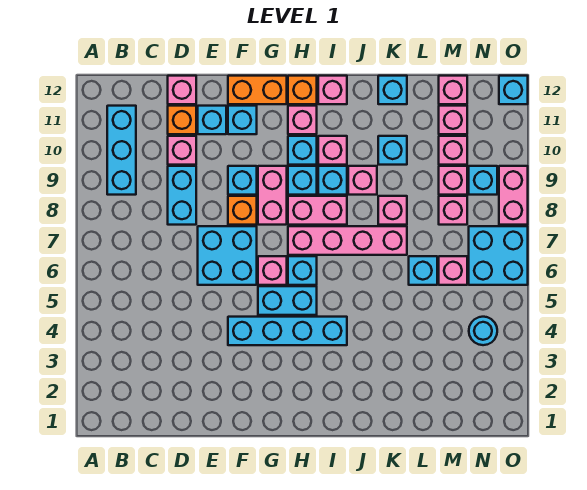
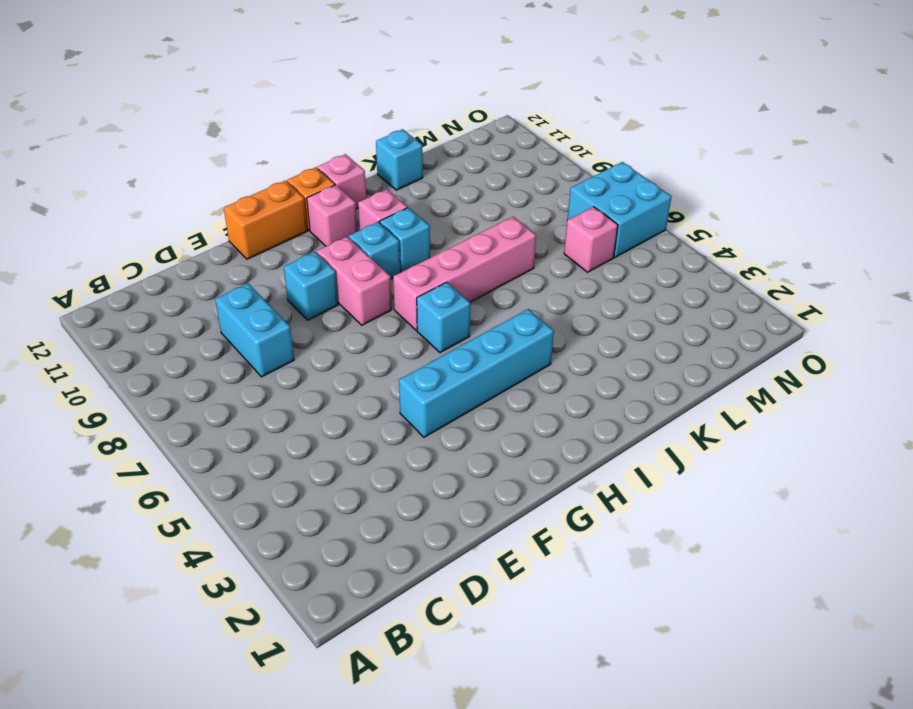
none -> cyan brick B9:B11 level 1
none -> pink brick D10 level 1
none -> orange brick D11 level 1
none -> pink brick D12 level 1

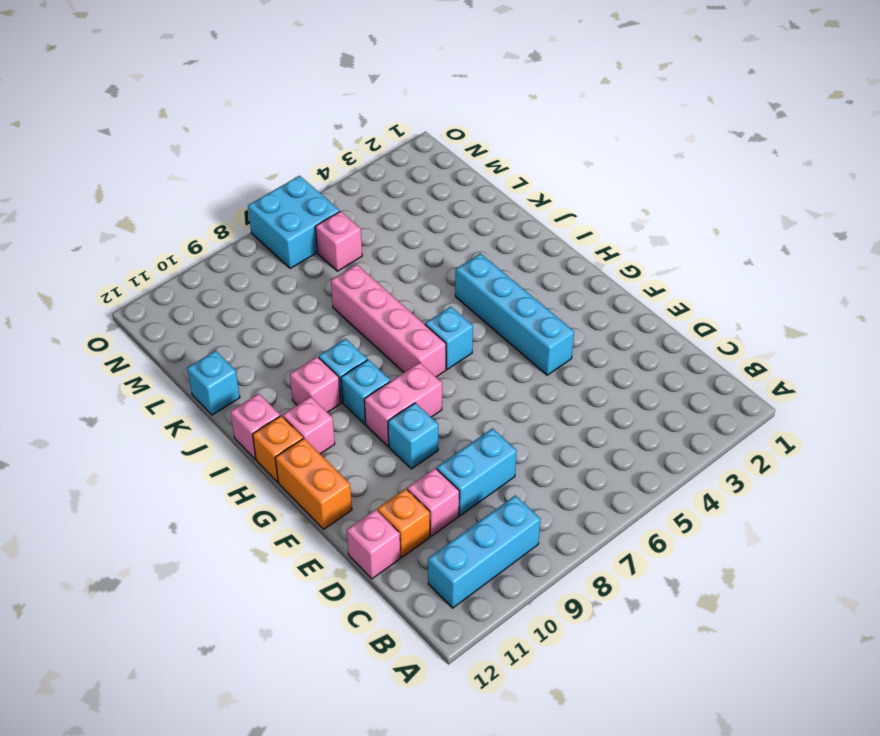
none -> cyan brick E6:F7 level 1
none -> cyan brick E11 level 1
none -> orange brick F8 level 1
none -> cyan brick F11 level 1

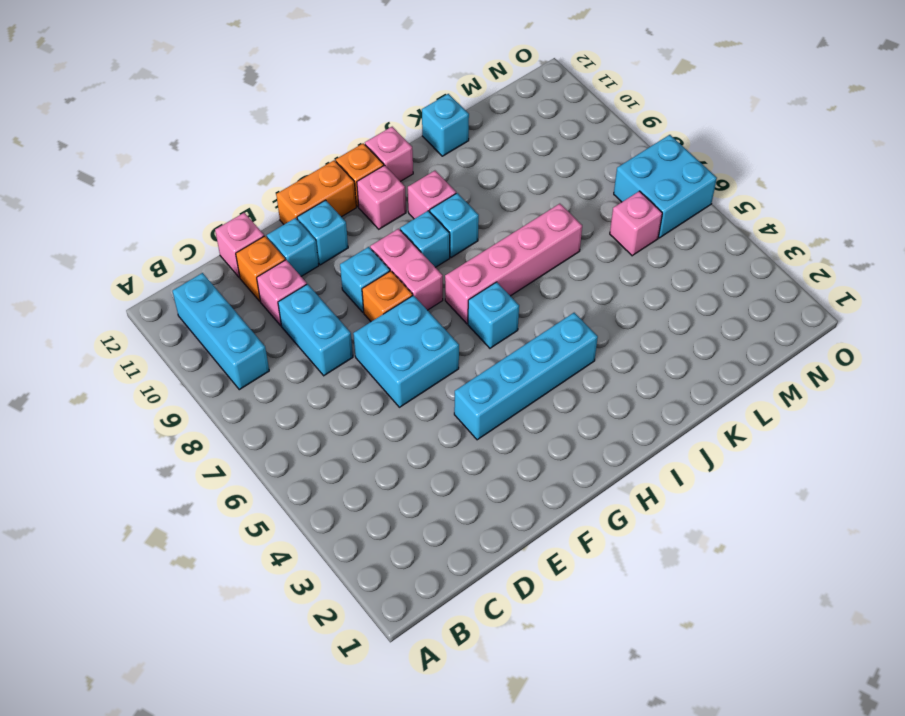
none -> cyan brick G5:H5 level 1
none -> pink brick G6 level 1
none -> pink brick H8:I8 level 1
none -> cyan brick H10 level 1

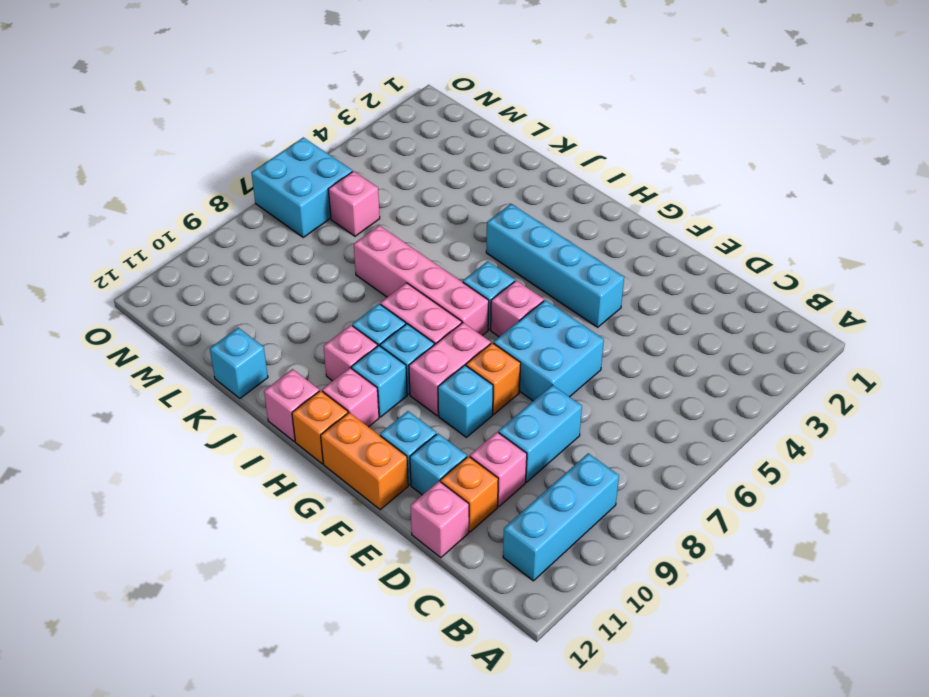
none -> cyan brick G5:H5 level 1
none -> pink brick J9 level 1
none -> pink brick K8 level 1
none -> cyan brick K10 level 1

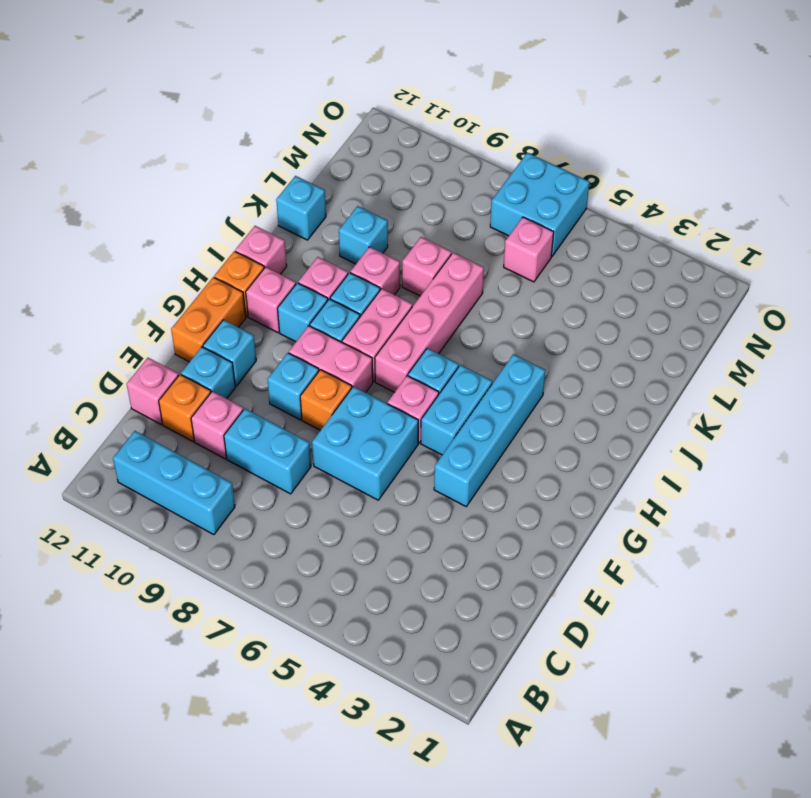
none -> cyan brick L6 level 1
none -> pink brick M8 level 1
none -> pink brick M9 level 1
none -> pink brick M10 level 1

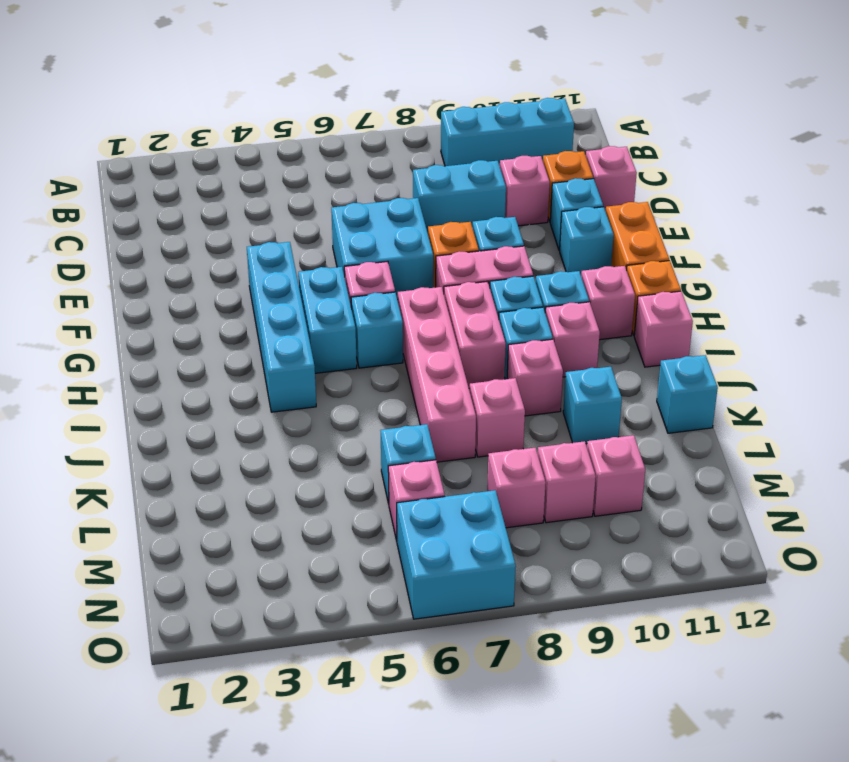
none -> pink brick M11 level 1
none -> pink brick M12 level 1
none -> cyan round brick N4 level 1
none -> cyan brick N9 level 1

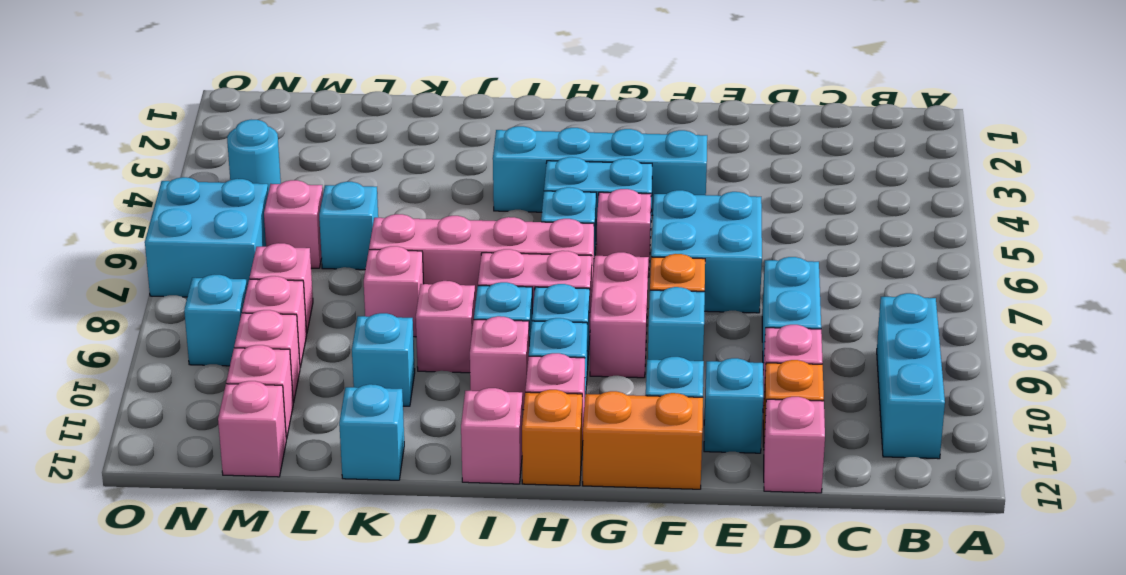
none -> pink brick O8:O9 level 1
none -> cyan brick O12 level 1

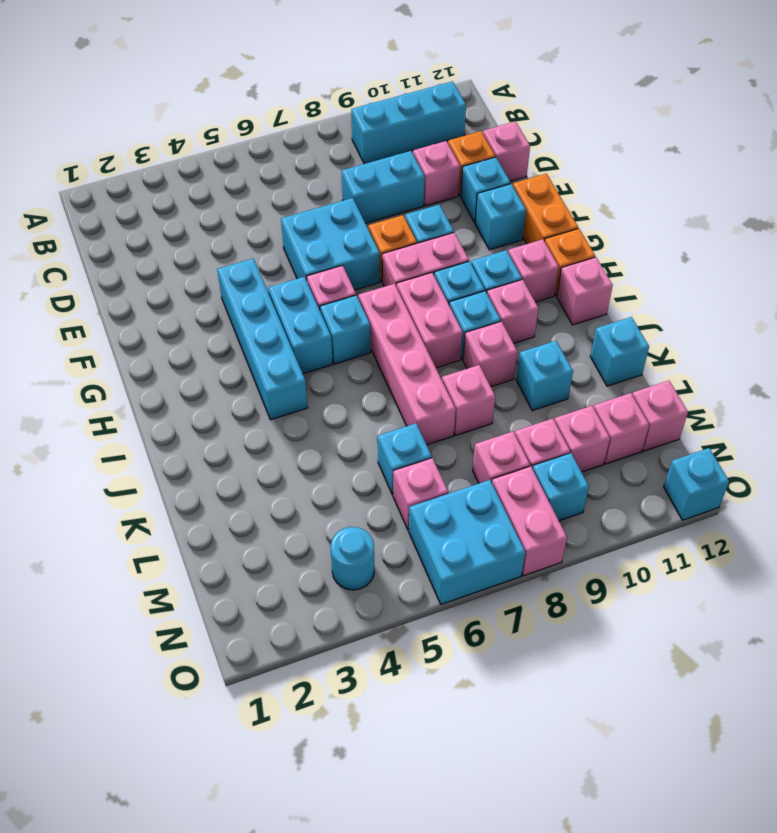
pink brick N8:O8 level 1 -> pink brick O8:O9 level 1

